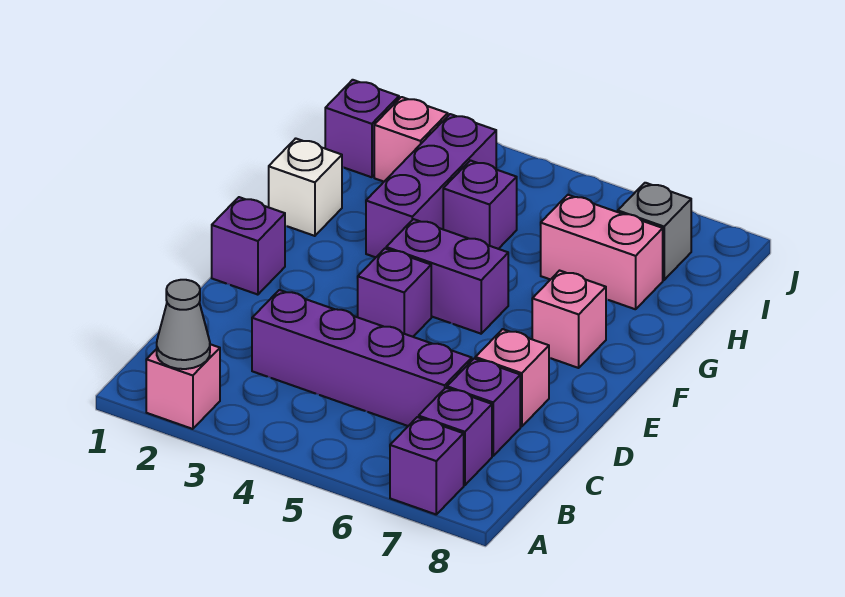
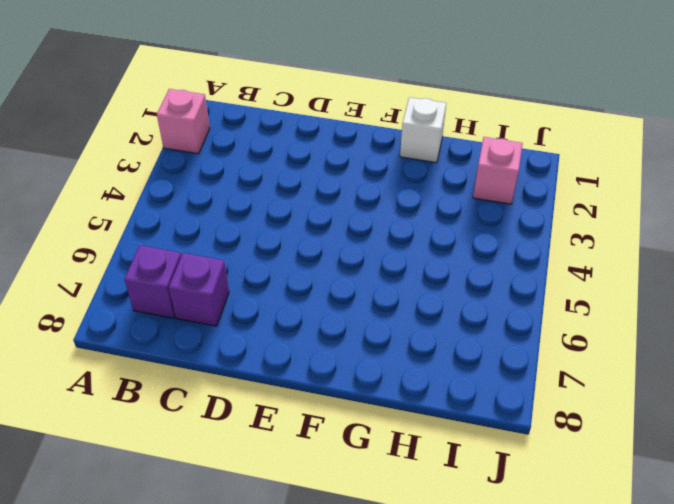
none -> purple brick A7 level 1
none -> purple brick C3:C6 level 1
none -> pink brick D7 level 1

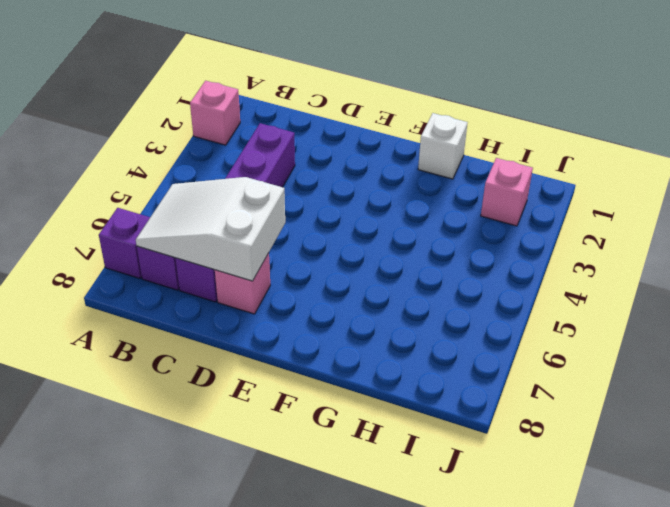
white slope B6:D7 level 2 top D -> none
none -> purple brick E1 level 1
none -> purple brick E4 level 1
none -> purple brick F4:F5 level 1

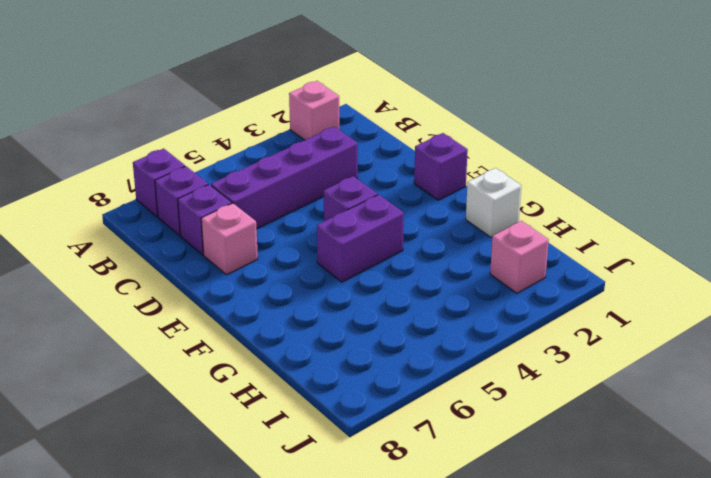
none -> pink brick F7 level 1
none -> purple brick G3:I3 level 1
none -> purple brick H4 level 1

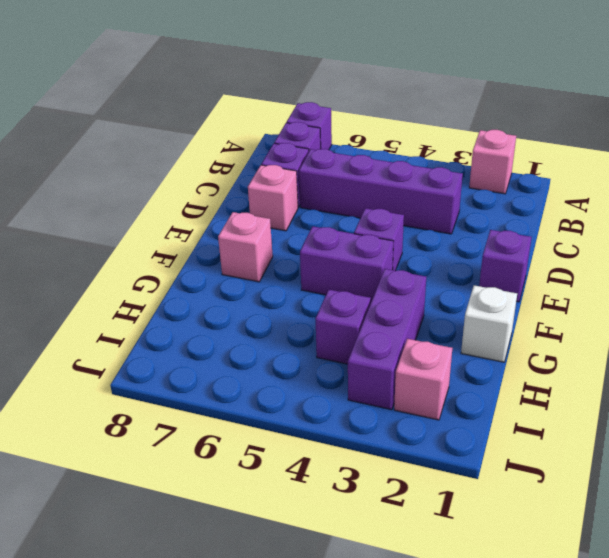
none -> pink brick H6:H7 level 1
none -> purple brick I1 level 1
none -> grey brick I7 level 1

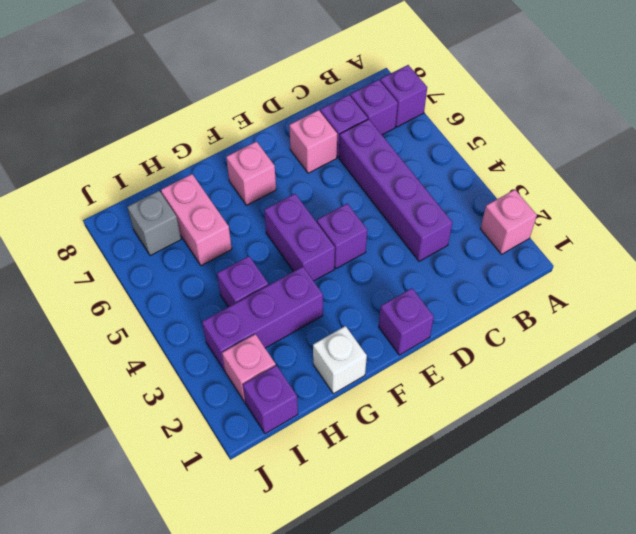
none -> grey cone A2 level 2

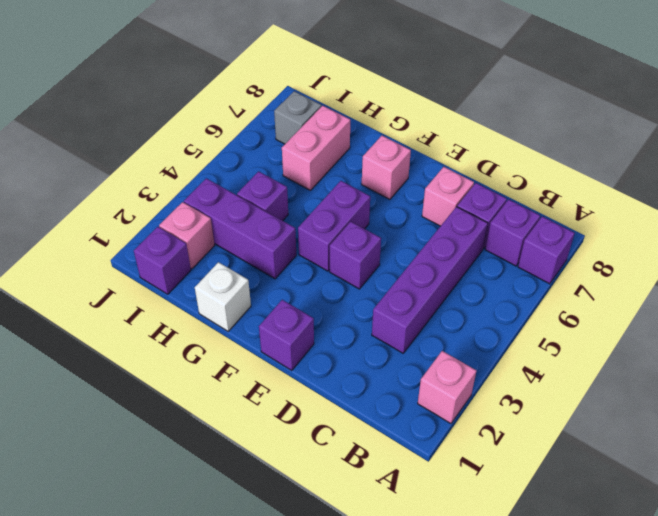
none -> grey cone A2 level 2

